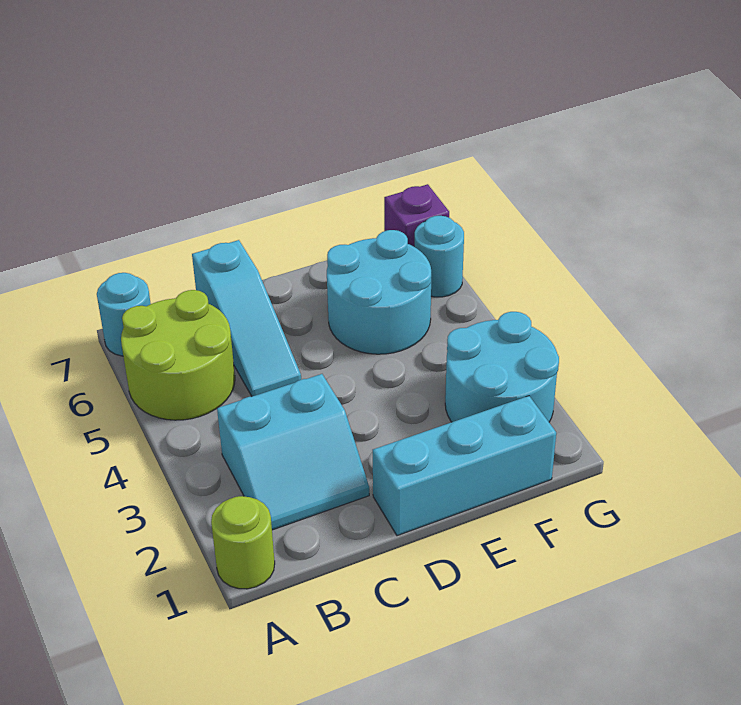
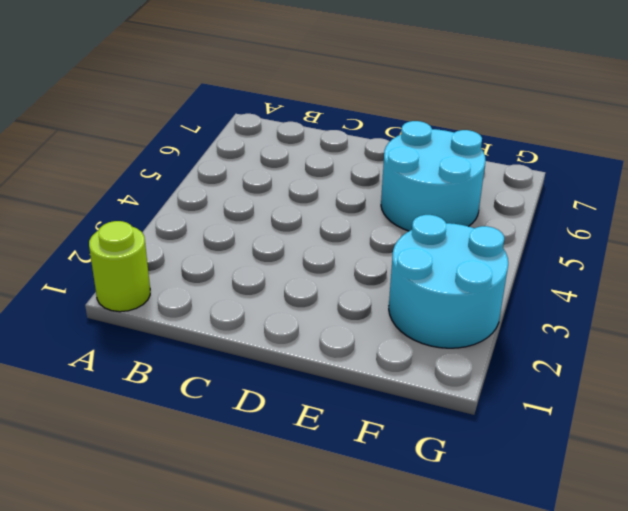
none -> lime round brick A5:B6 level 1
none -> cyan round brick A7 level 1

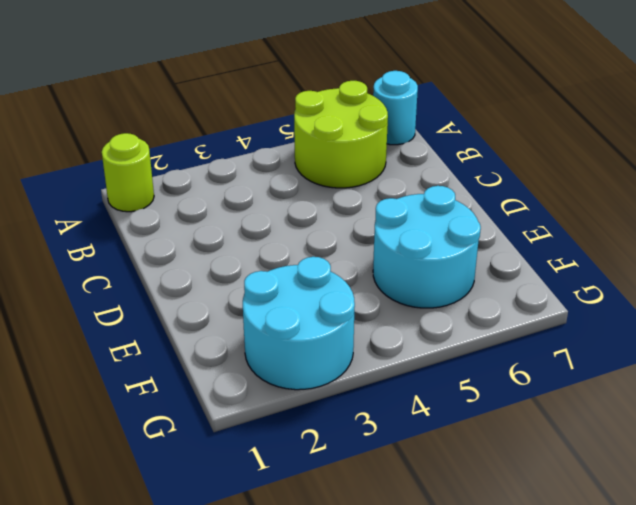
none -> cyan slope B2:C3 level 1 top 3
none -> cyan slope C5:C7 level 1 top 7

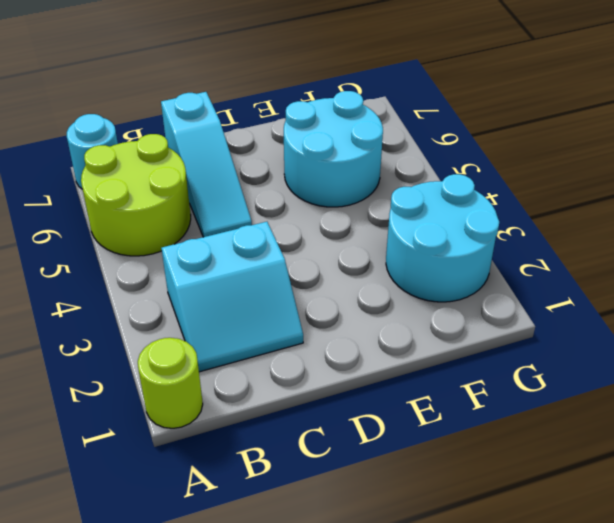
none -> cyan brick D1:F1 level 1
none -> cyan round brick G6 level 1

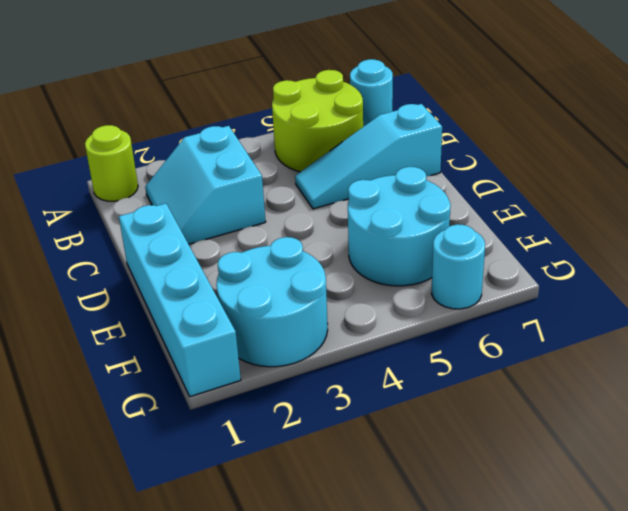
cyan brick D1:G1 level 1 -> cyan brick D1:F1 level 1
none -> purple brick G7 level 1

